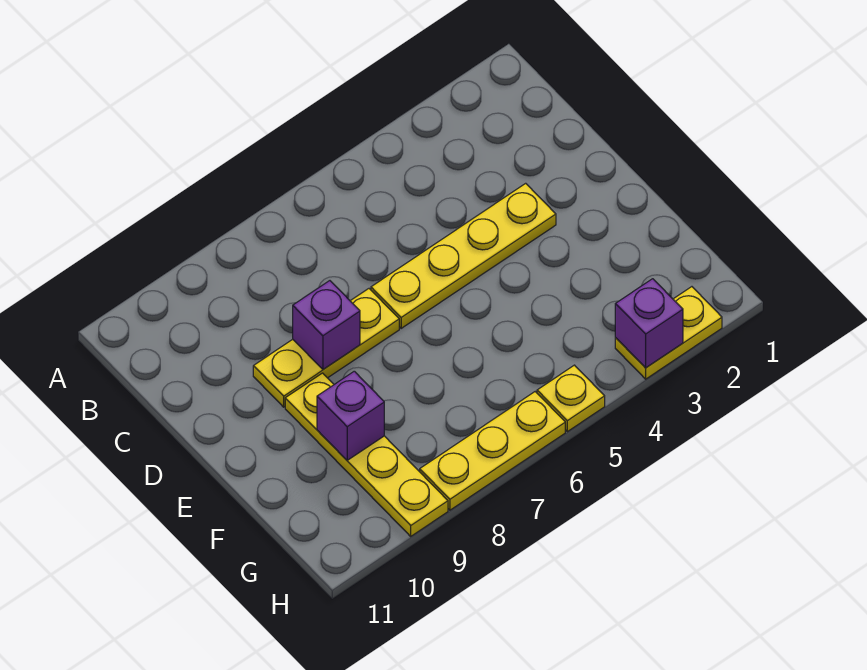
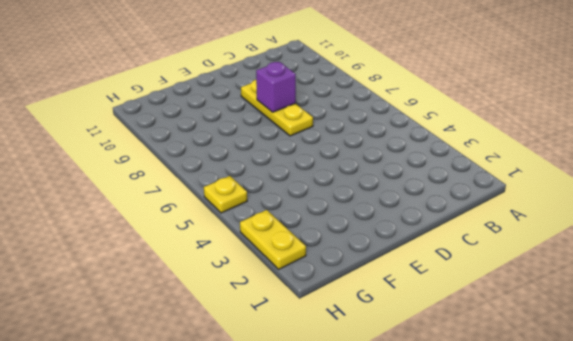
none -> yellow plate D3:D6 level 1
none -> yellow plate E9:H9 level 1

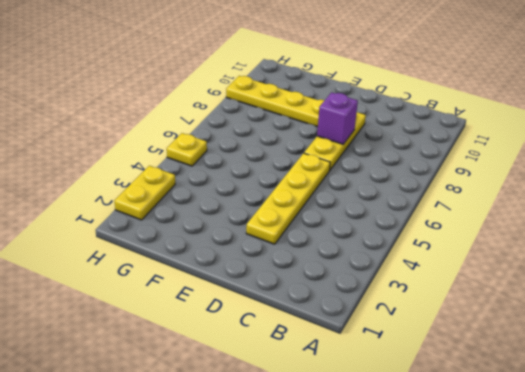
none -> yellow plate H6:H8 level 1
none -> purple brick F9 level 2

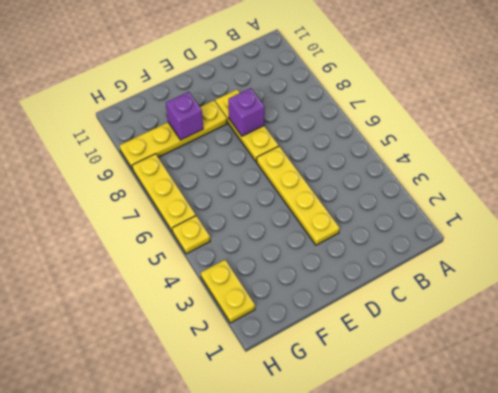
none -> purple brick H3 level 2

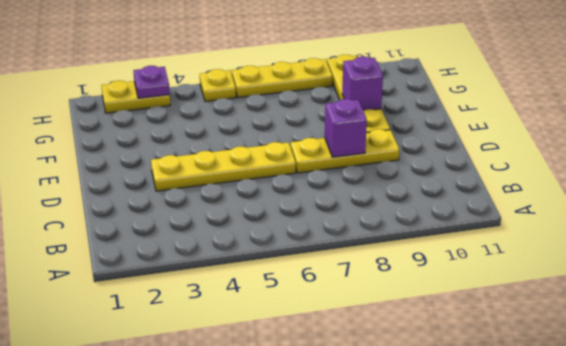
purple plate H3 level 2 -> purple brick H3 level 2

